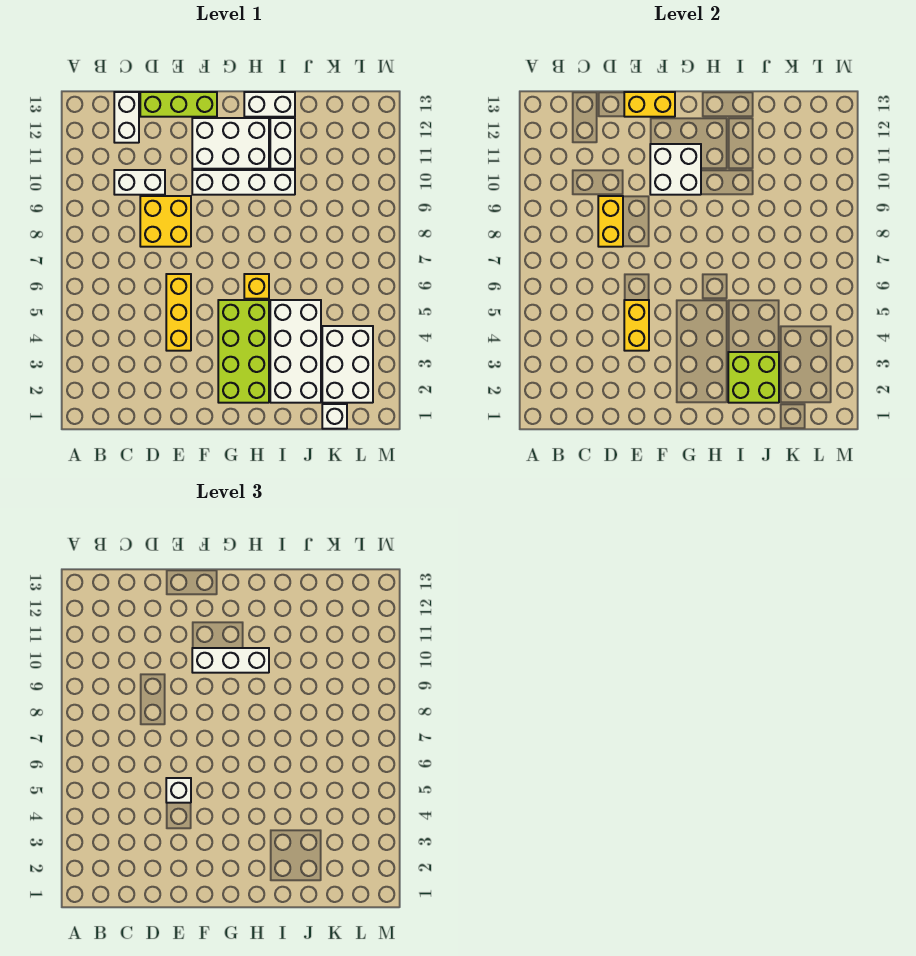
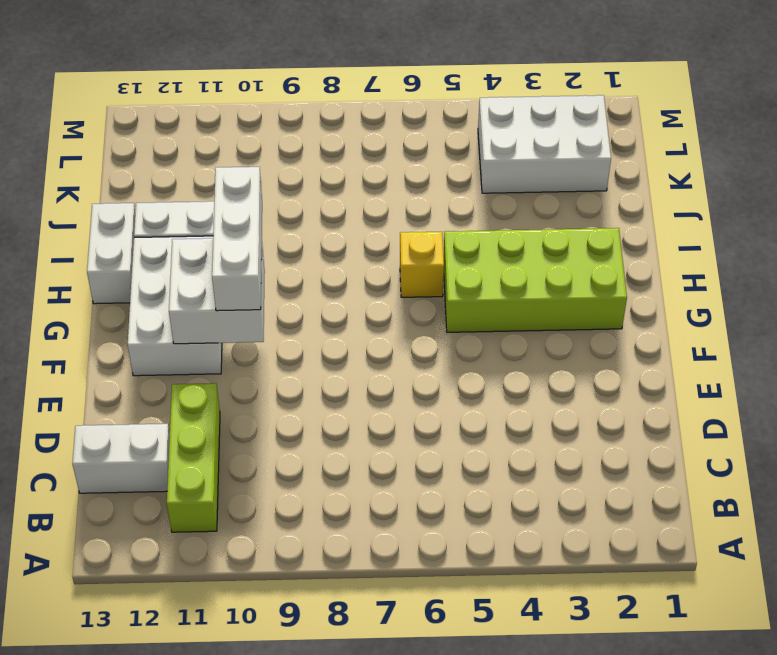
lime brick B11:D11 level 1 -> lime brick D13:F13 level 1
none -> white brick C10:D10 level 1
none -> yellow brick D8:E9 level 1
none -> yellow brick E4:E6 level 1

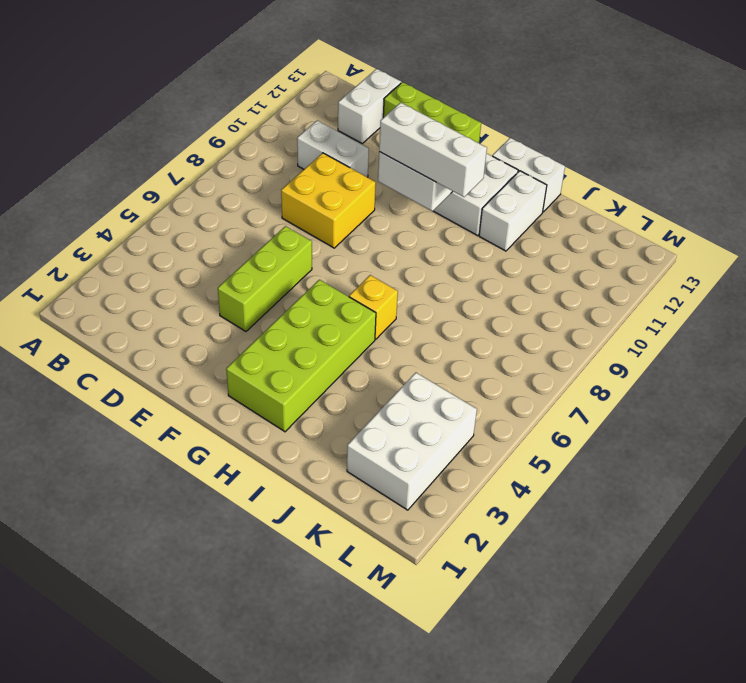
lime brick E4:E6 level 1 -> yellow brick E4:E6 level 1
none -> white brick F10:I10 level 1
none -> white brick I2:J5 level 1
none -> white brick K1 level 1

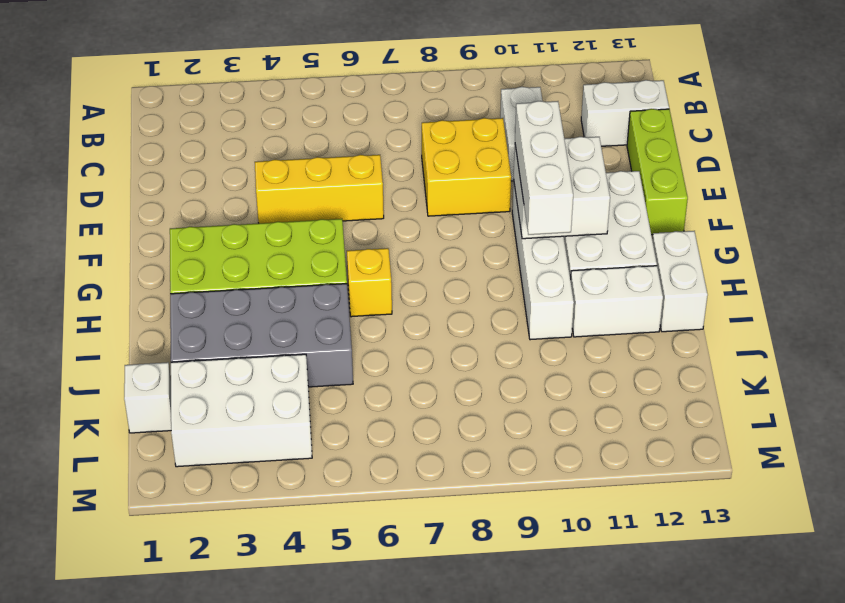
grey brick I2:J5 level 1 -> white brick I2:J5 level 1
none -> yellow brick D8:D9 level 2
none -> yellow brick E4:E5 level 2
none -> yellow brick E13:F13 level 2

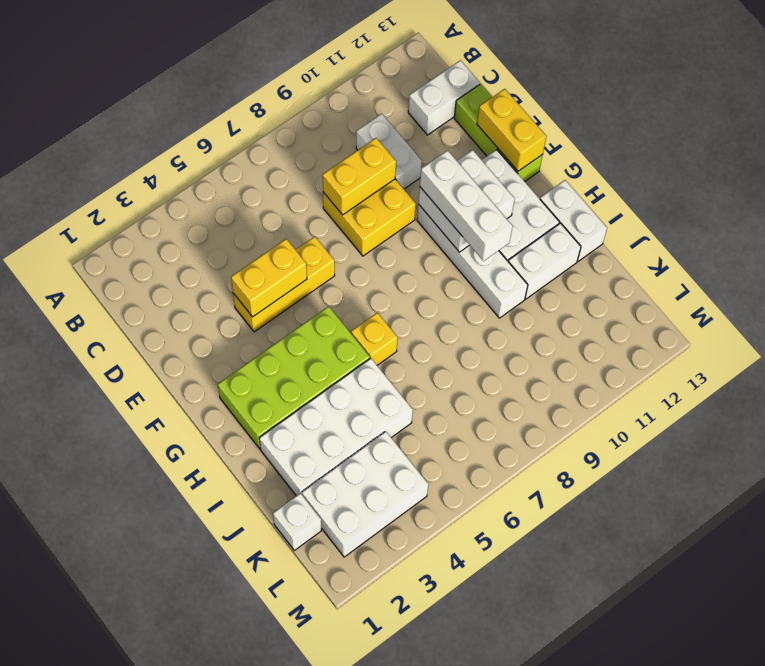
none -> lime brick I2:J3 level 2
none -> white brick E5 level 3

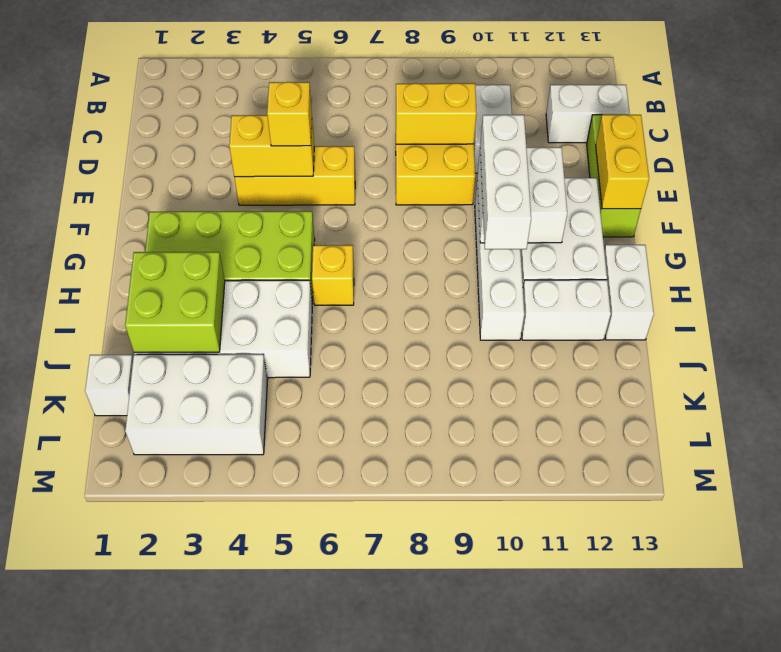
yellow brick E5 level 3 -> white brick E5 level 3

